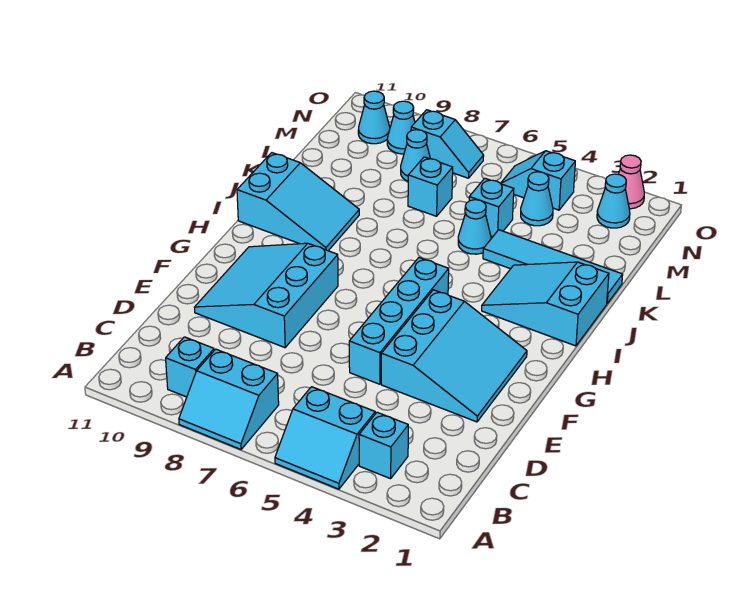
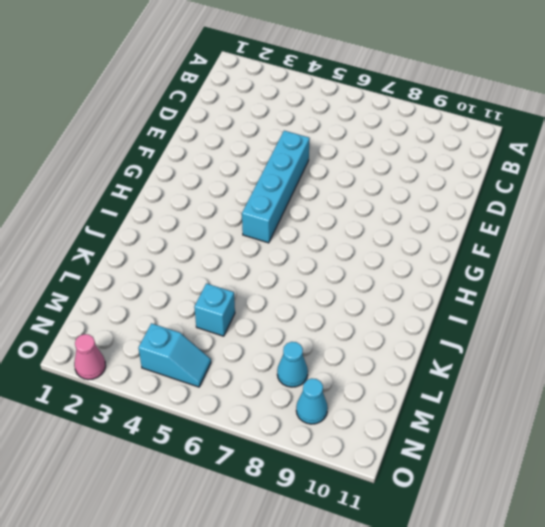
none -> cyan slope A4:B5 level 1 top B
none -> cyan slope A7:B8 level 1 top B
none -> cyan brick B3 level 1

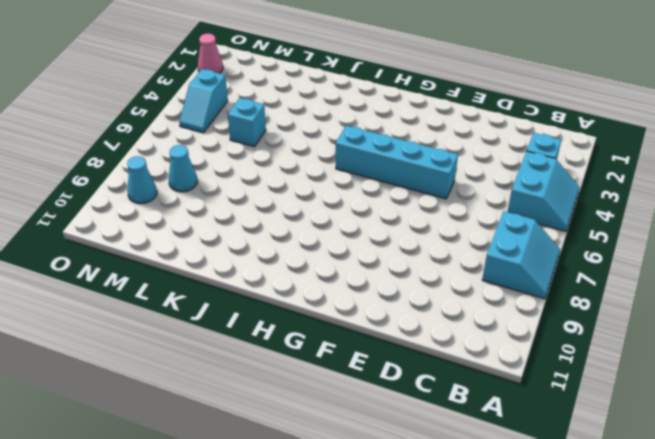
none -> cyan brick B9 level 1
none -> cyan slope E2:G4 level 1 top 4
none -> cyan slope E8:G10 level 1 top 8

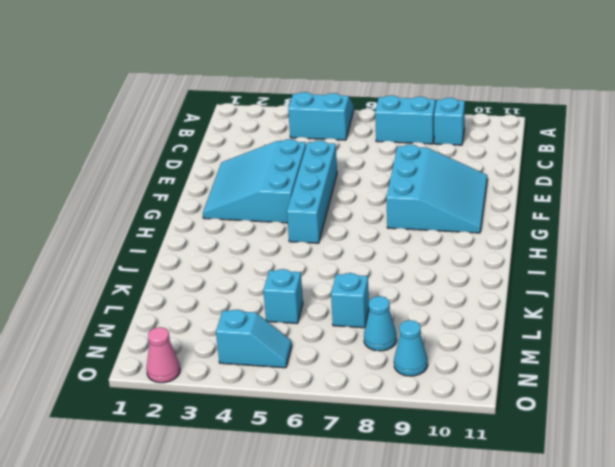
none -> cyan brick B3 level 1
none -> cyan slope I1:J3 level 1 top 1
none -> cyan slope I9:J11 level 1 top 11

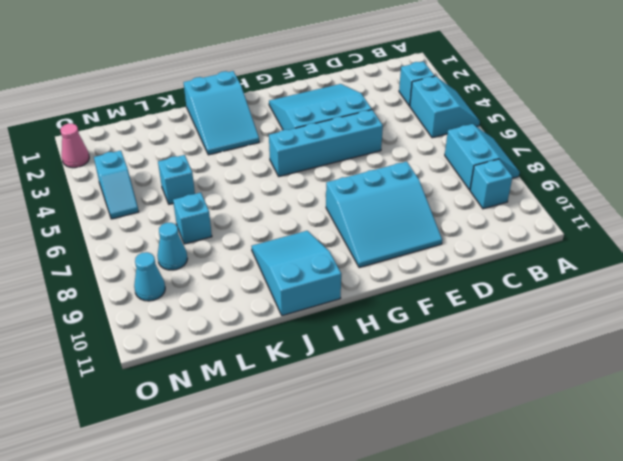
none -> cyan tile K1:K4 level 1
none -> cyan cone K5 level 1
none -> cyan cone M4 level 1

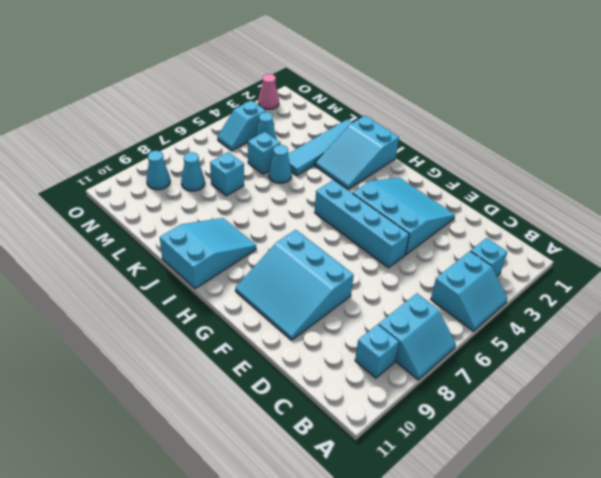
none -> cyan cone N2 level 1
none -> cyan slope N7:N8 level 1 top 8
none -> cyan cone N10 level 1

